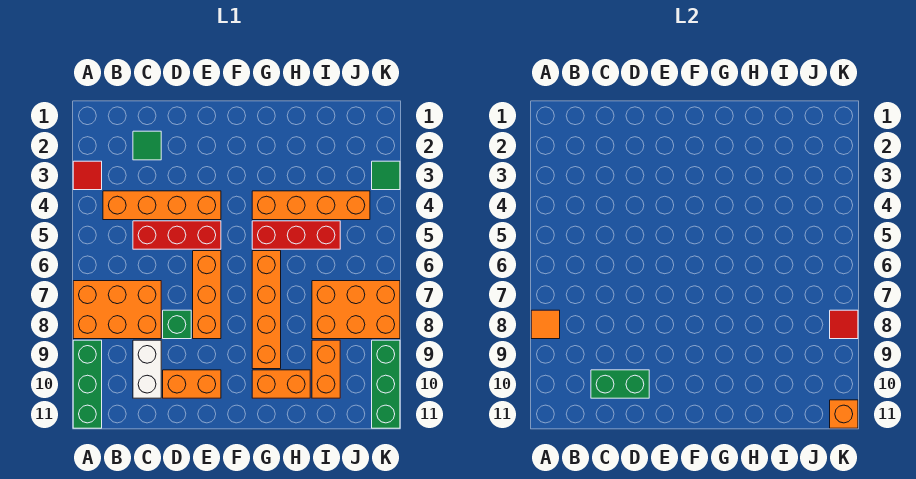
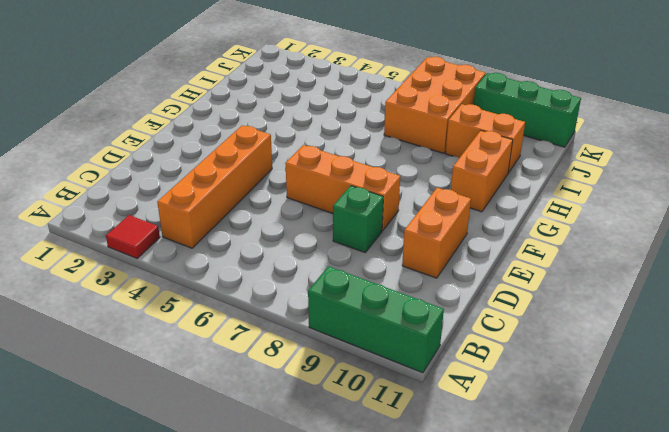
none -> orange brick A7:C8 level 1
none -> green tile C2 level 1
none -> red brick C5:E5 level 1

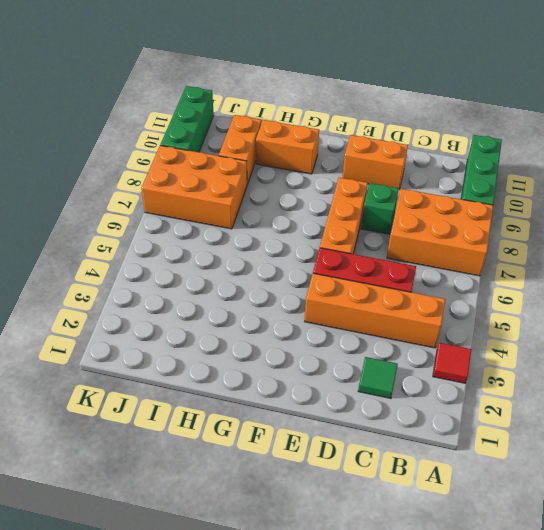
none -> white brick C9:C10 level 1
none -> orange brick G4:J4 level 1
none -> red brick G5:I5 level 1

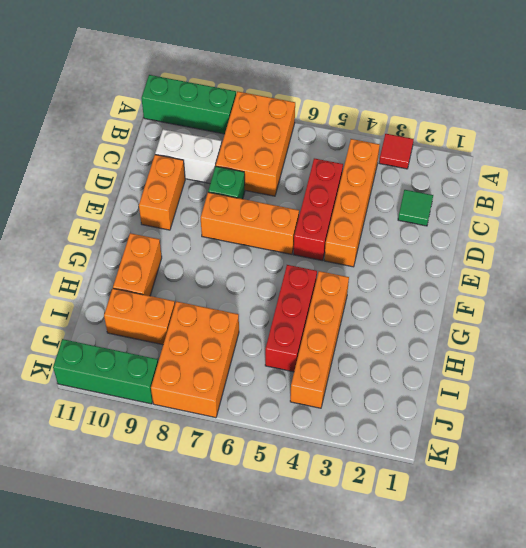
none -> orange brick G6:G9 level 1
none -> green tile K3 level 1
none -> orange tile A8 level 2

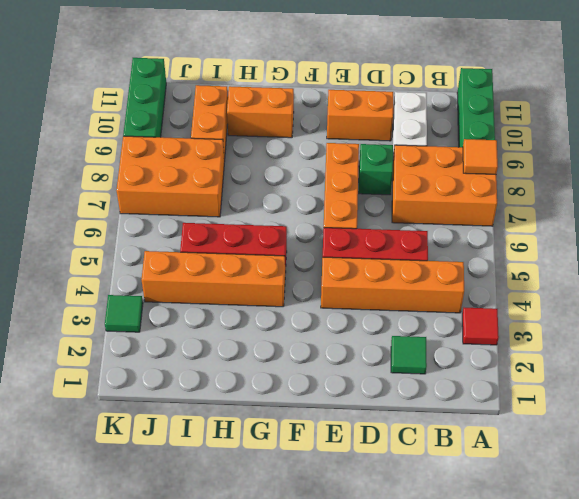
none -> orange brick G6:G9 level 1
none -> green brick C10:D10 level 2
none -> red tile K8 level 2

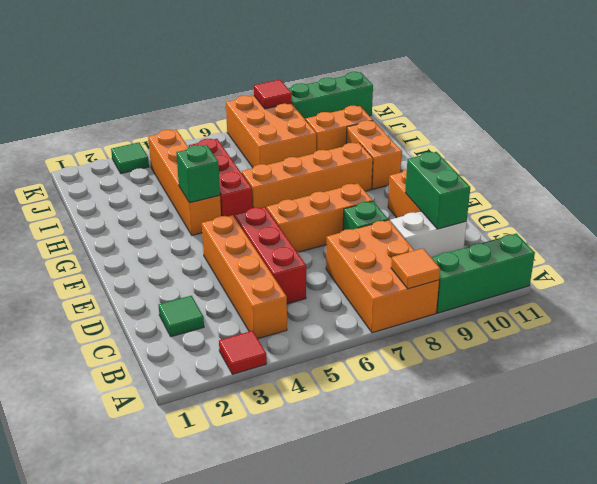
green brick G4 level 2 -> none
none -> orange brick K11 level 2

